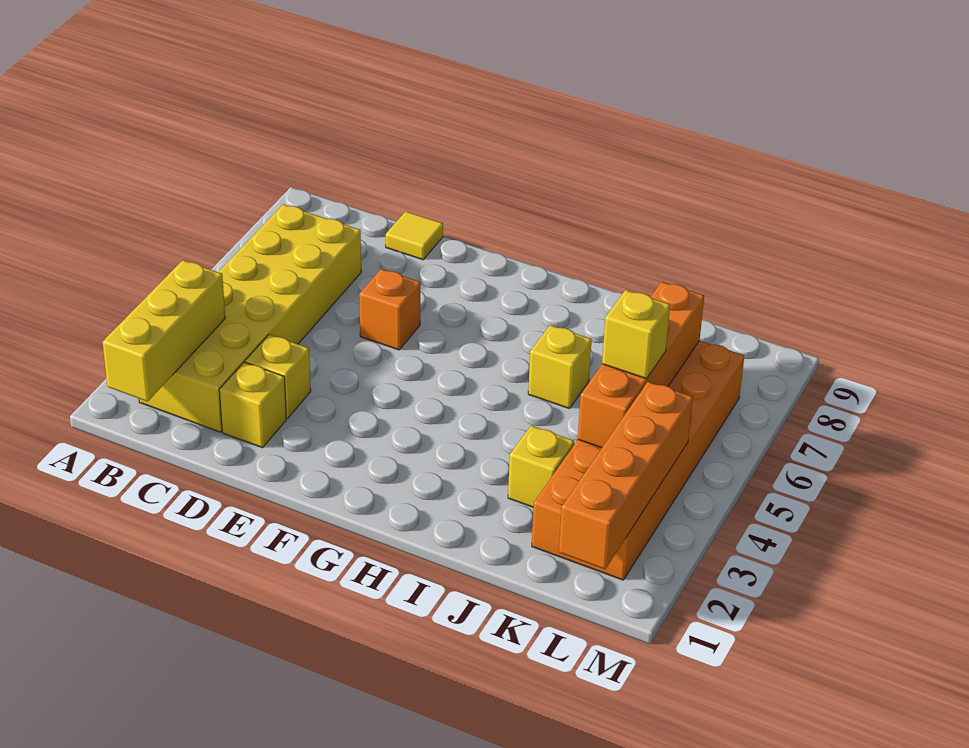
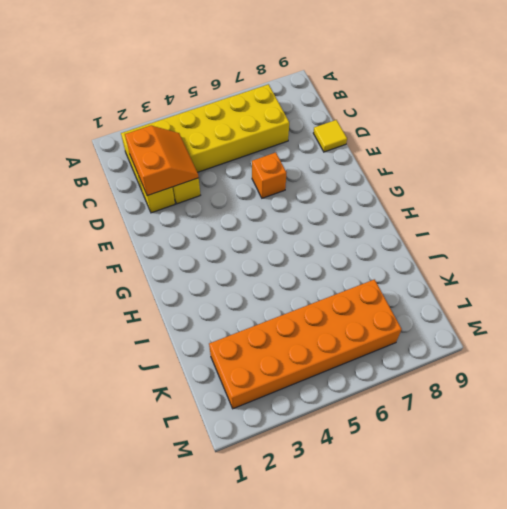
orange slope C2:D3 level 2 top 2 -> none
none -> yellow brick I6 level 1
none -> yellow brick J3 level 1
none -> yellow brick B1:B3 level 2

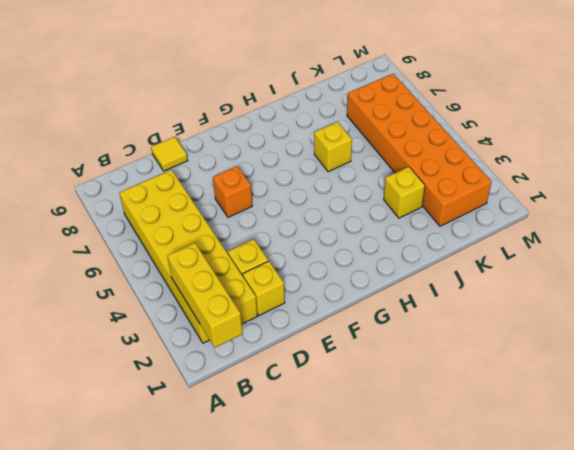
none -> orange brick K4:K7 level 2
none -> orange brick L1:L4 level 2
none -> yellow brick K5 level 3

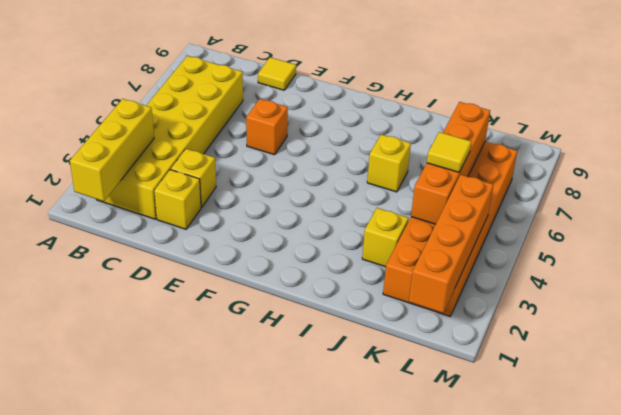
yellow tile K5 level 3 -> yellow brick K5 level 3

